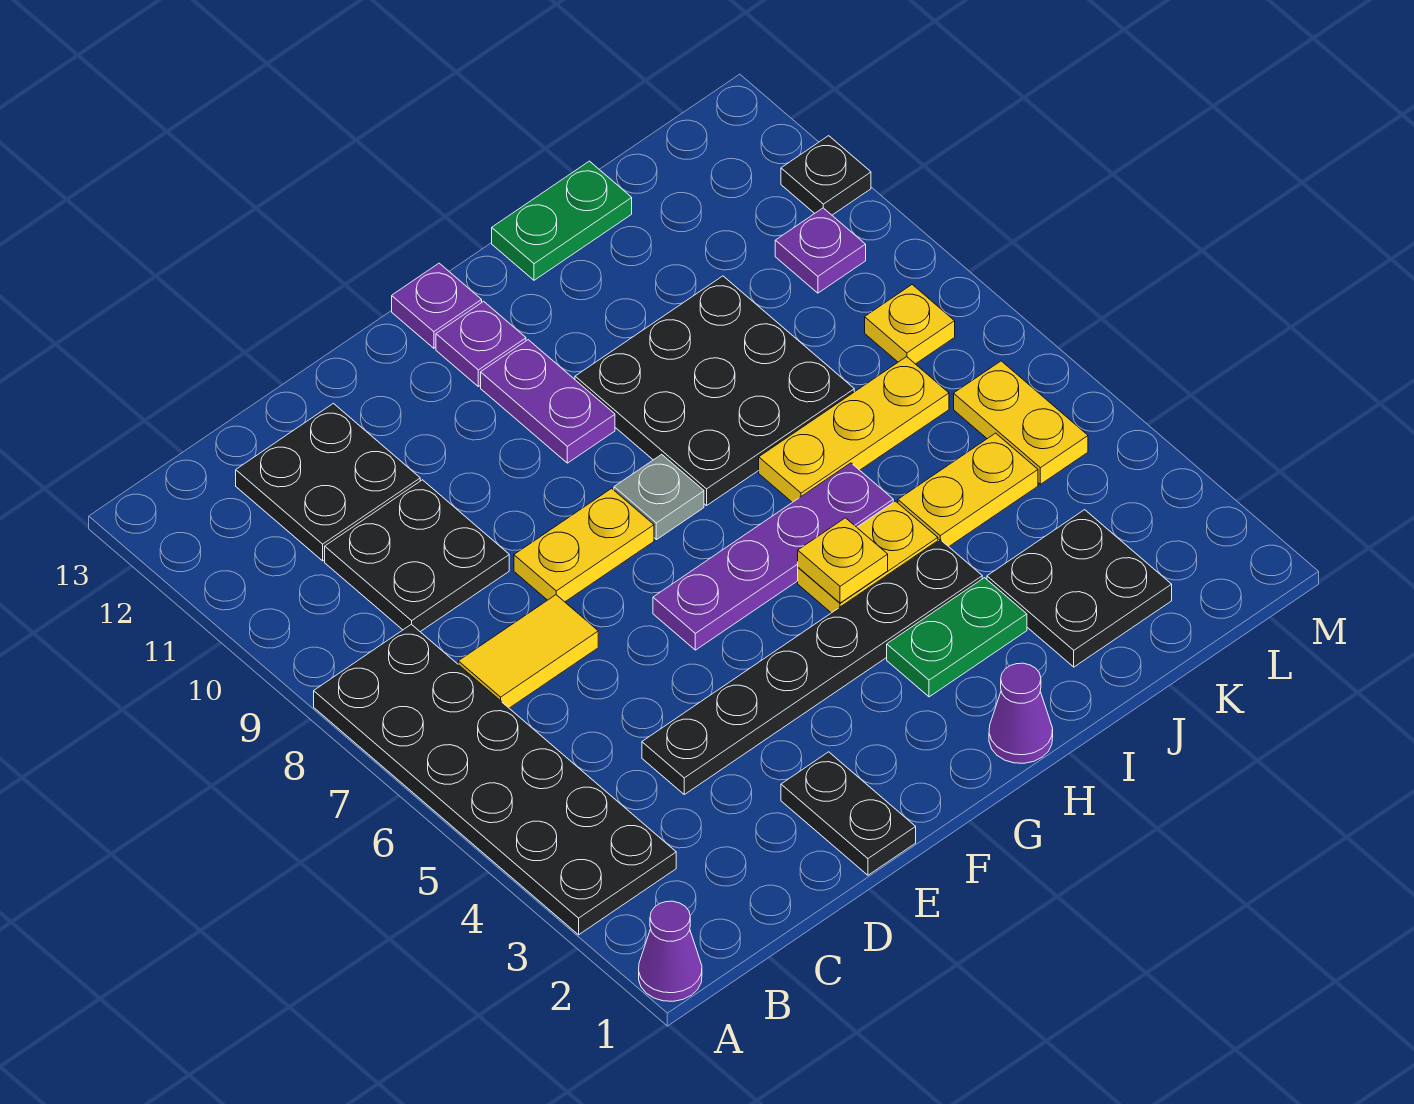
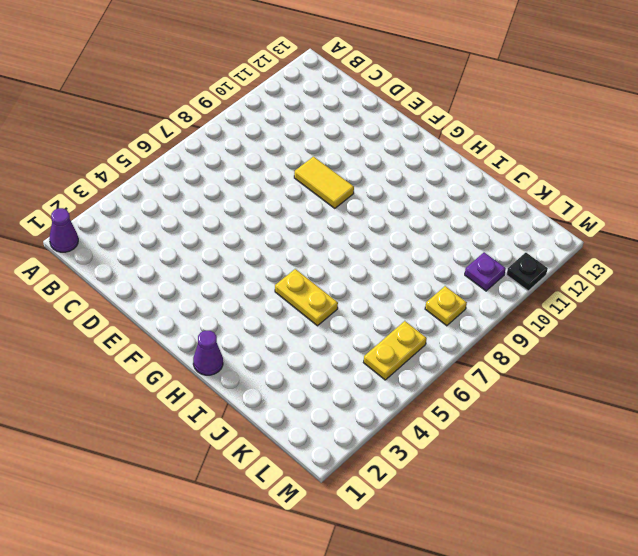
yellow tile E9:F9 level 1 -> yellow tile C7:D7 level 1
none -> black plate A3:B8 level 1
none -> black plate C9:D10 level 1
none -> black plate C11:D12 level 1

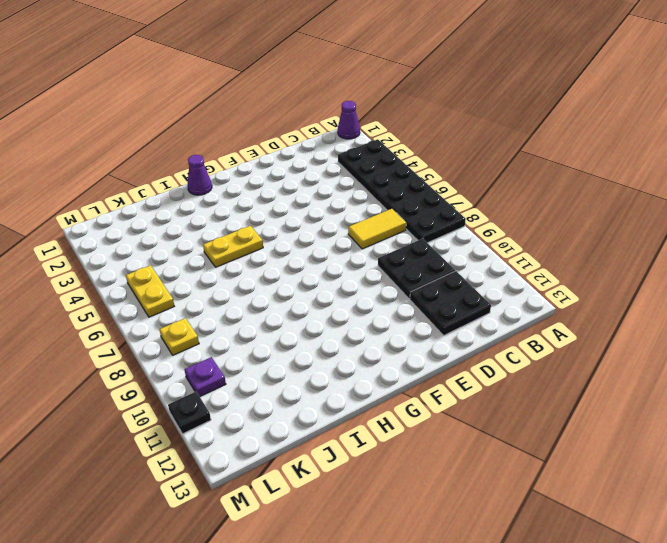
none -> black plate D4:I4 level 1
none -> black plate E1:E2 level 1
none -> yellow plate E8:F8 level 1

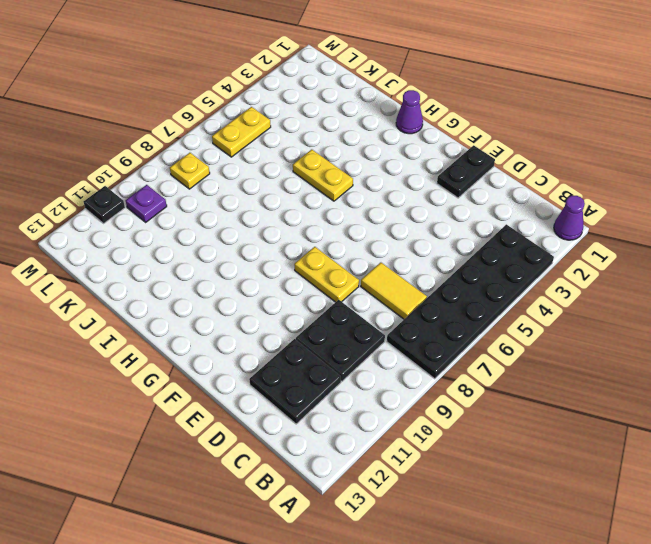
none -> black plate D4:I4 level 1
none -> purple plate F6:I6 level 1
none -> grey plate G8 level 1

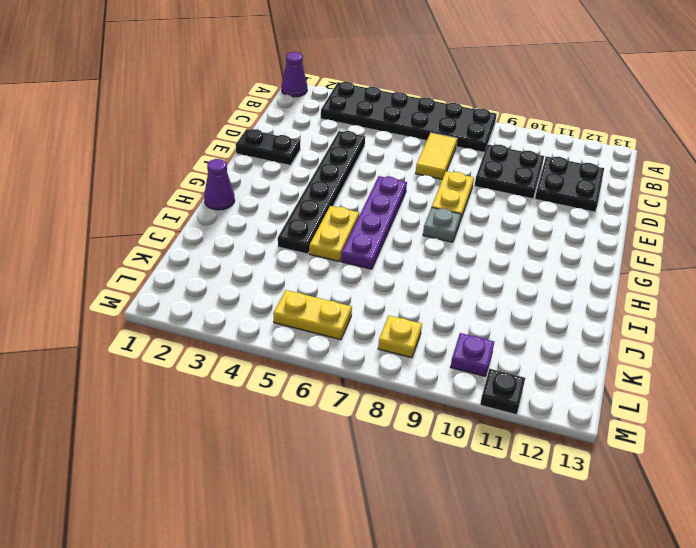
none -> purple plate G10:G11 level 1
none -> purple plate G12 level 1
none -> purple plate G13 level 1

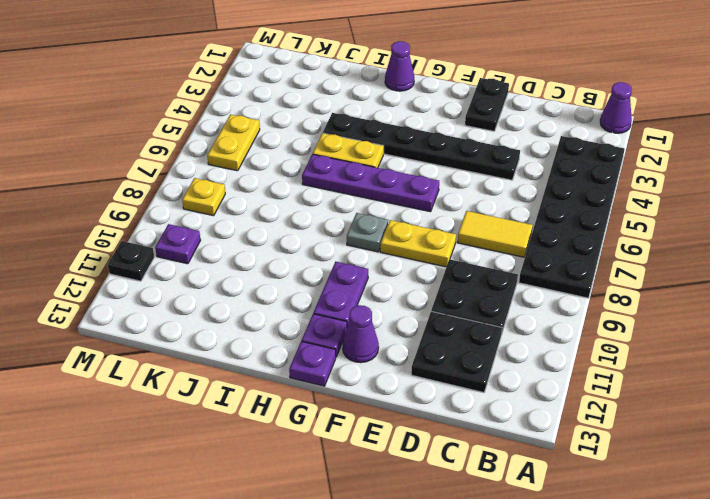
purple cone F12 level 1 -> none
none -> green plate H3:I3 level 1
none -> black plate H8:J10 level 1
none -> yellow plate I7:K7 level 1

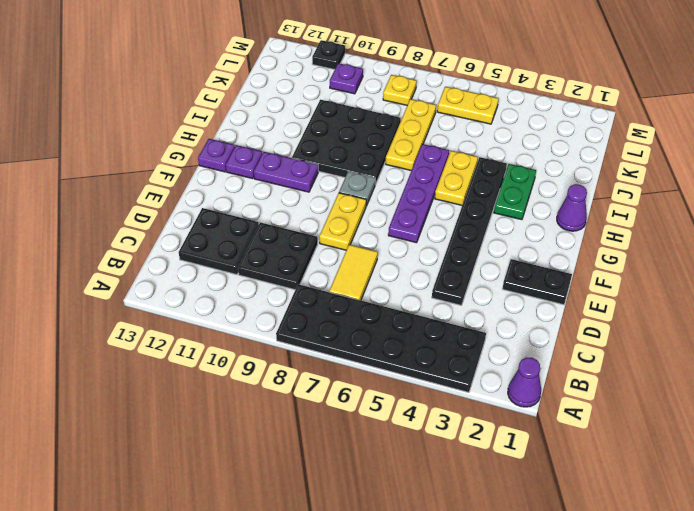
none -> green plate I13:J13 level 1
none -> black plate J2:K3 level 1
none -> yellow plate J5:K5 level 1

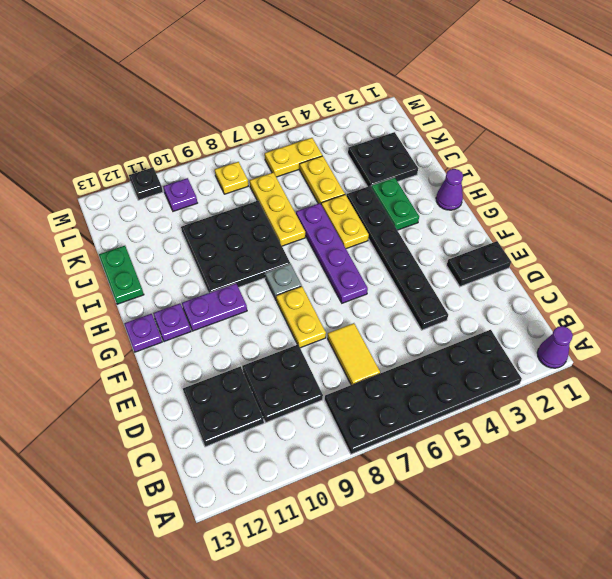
none -> yellow plate H5 level 2

